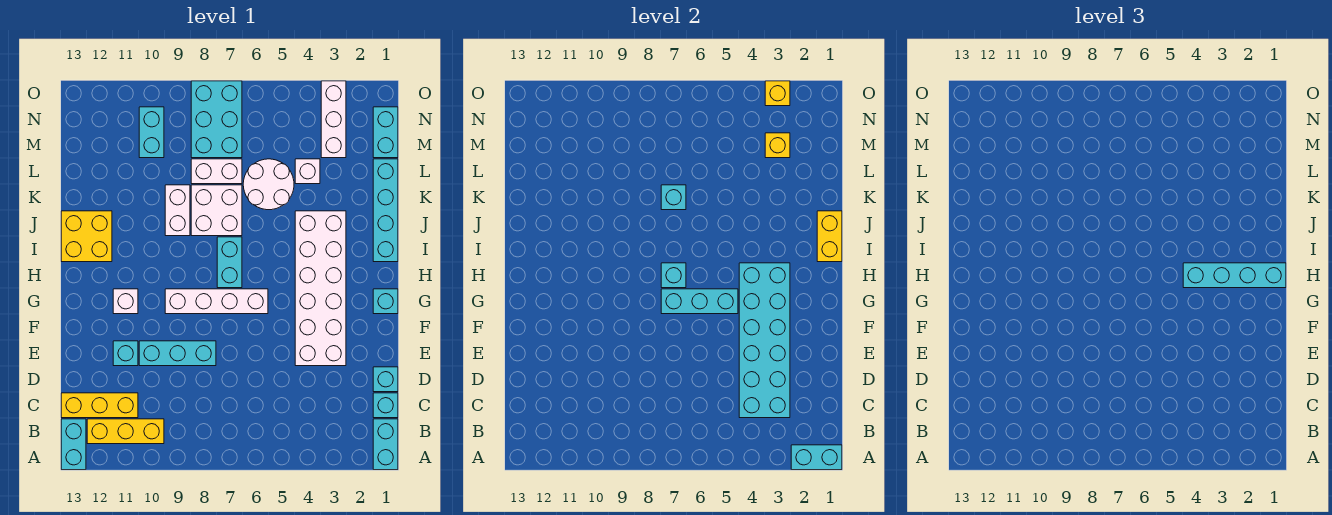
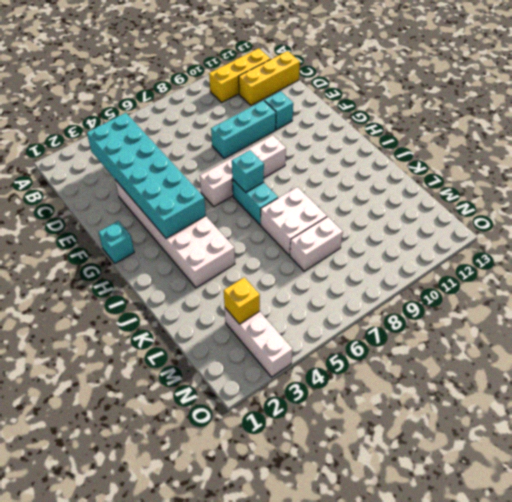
none -> cyan brick A1:B1 level 1
none -> cyan brick A13:B13 level 1
none -> cyan brick C1 level 1
none -> cyan brick D1 level 1

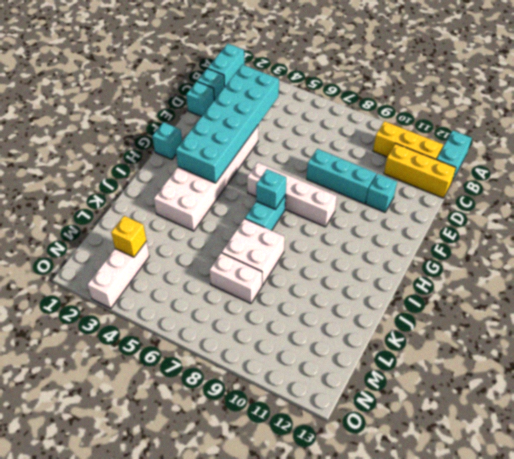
none -> white brick G11 level 1
none -> cyan brick I1:L1 level 1
none -> yellow brick I12:J13 level 1
none -> white brick J9:K9 level 1

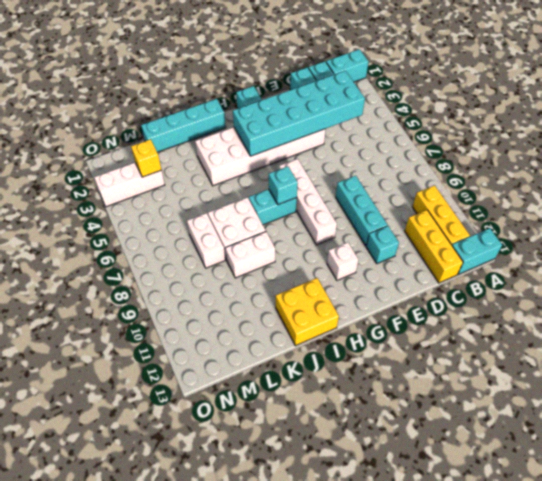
none -> white round brick K5:L6 level 1
none -> white brick L4 level 1
none -> cyan brick M1:N1 level 1
none -> cyan brick M7:O8 level 1

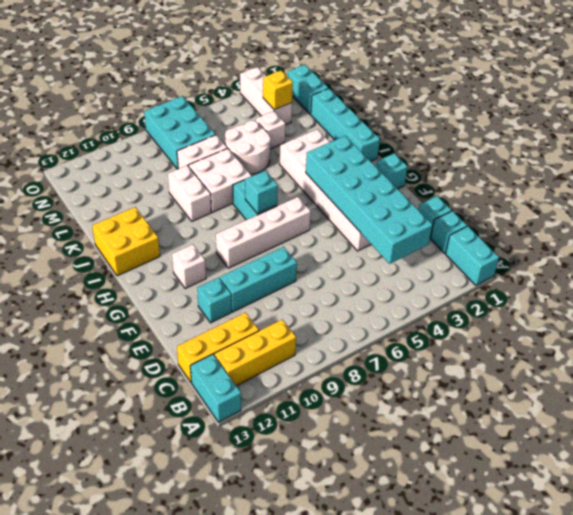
none -> cyan brick M10:N10 level 1
none -> cyan brick A1:A2 level 2
none -> cyan brick G5:G7 level 2
none -> yellow brick I1:J1 level 2

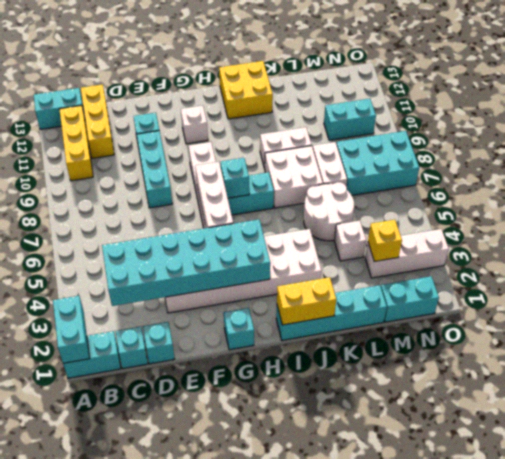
white brick G5:G7 level 2 -> cyan brick G5:G7 level 2
none -> cyan brick K7 level 2
none -> yellow brick O3 level 2
none -> cyan brick H1:H4 level 3

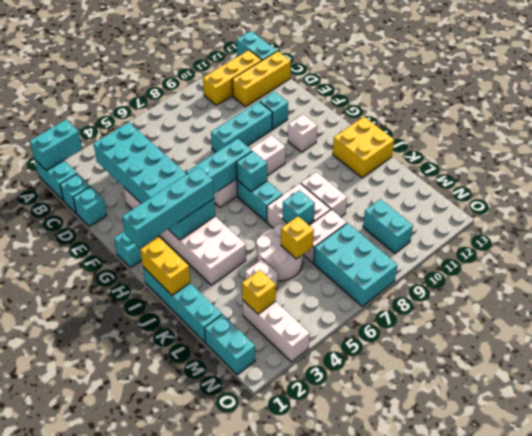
yellow brick L6 level 2 -> yellow brick O3 level 2

